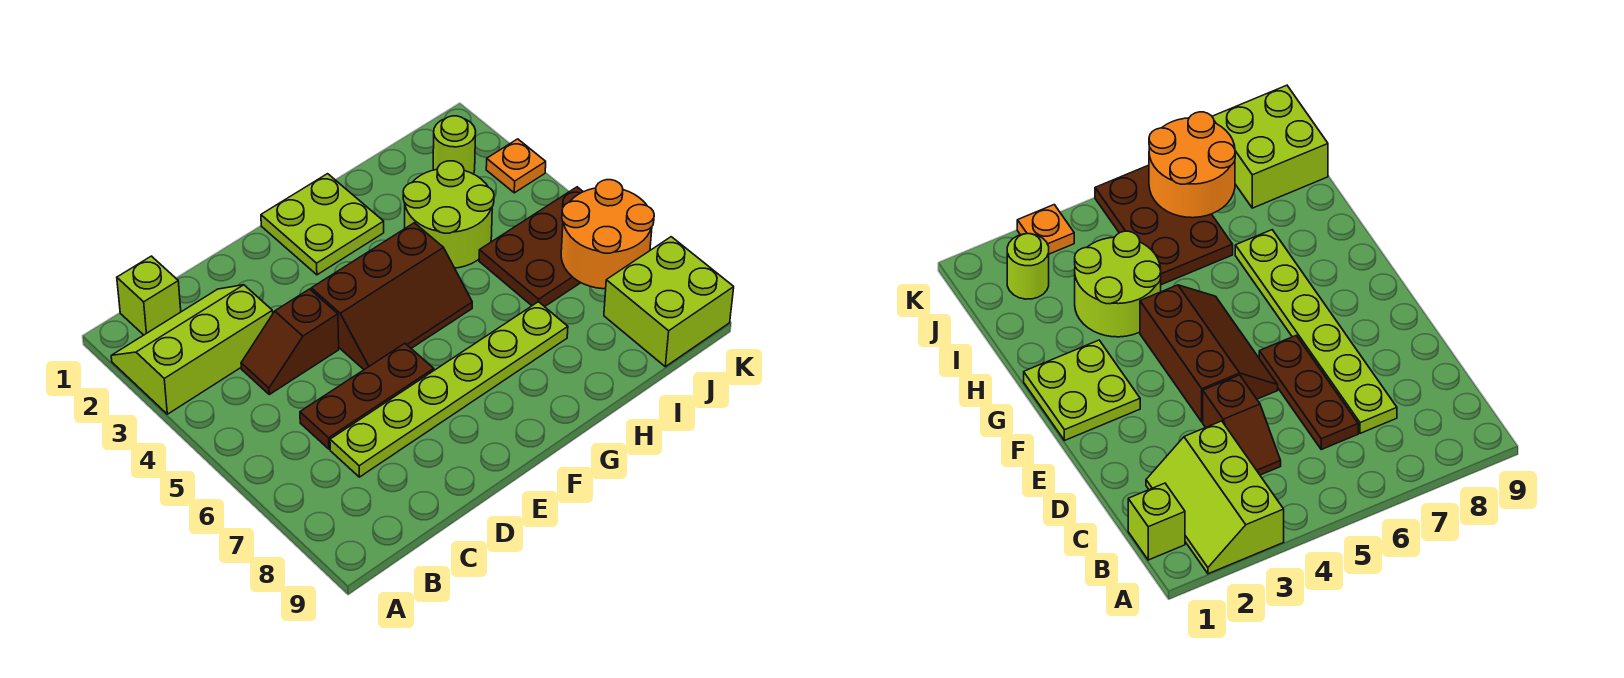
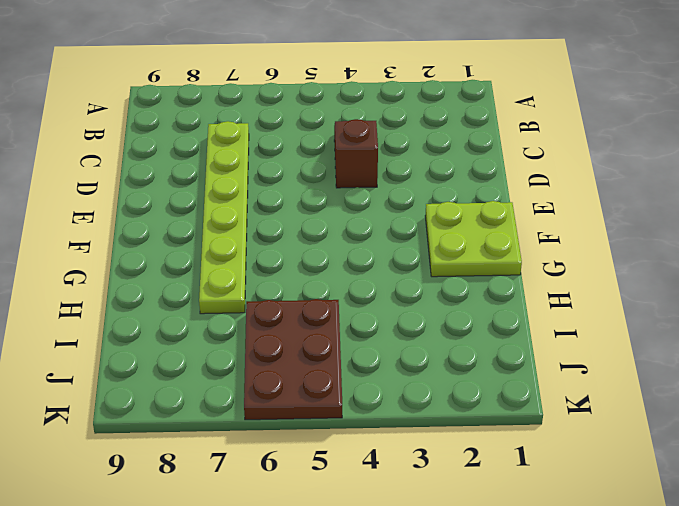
none -> lime slope A2:C3 level 1 top 3
none -> lime brick B1 level 1
none -> brown plate C6:E6 level 1

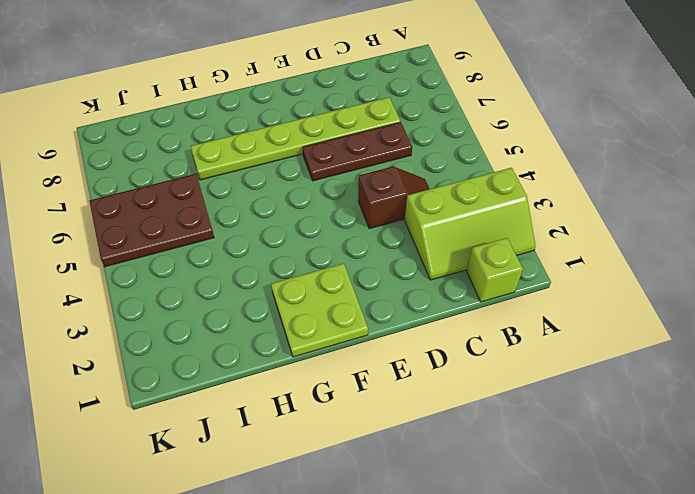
none -> brown slope E4:G5 level 1 top 4
none -> lime round brick H3:I4 level 1
none -> lime round brick J2 level 1

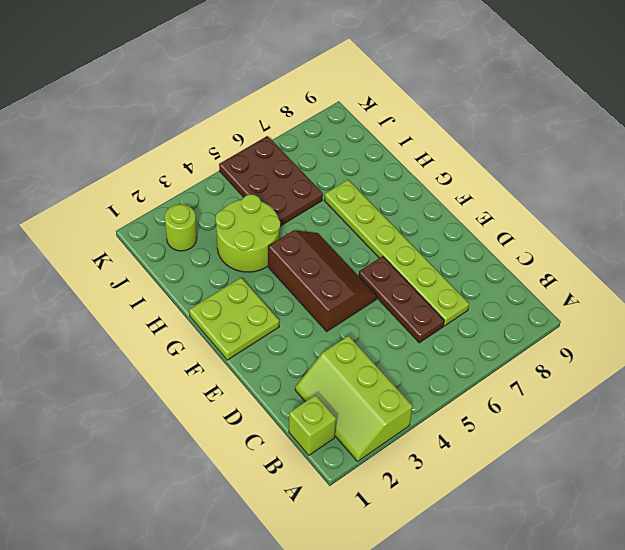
none -> brown slope C4:D4 level 1 top D
none -> lime brick J8:K9 level 1
none -> orange plate K3 level 1

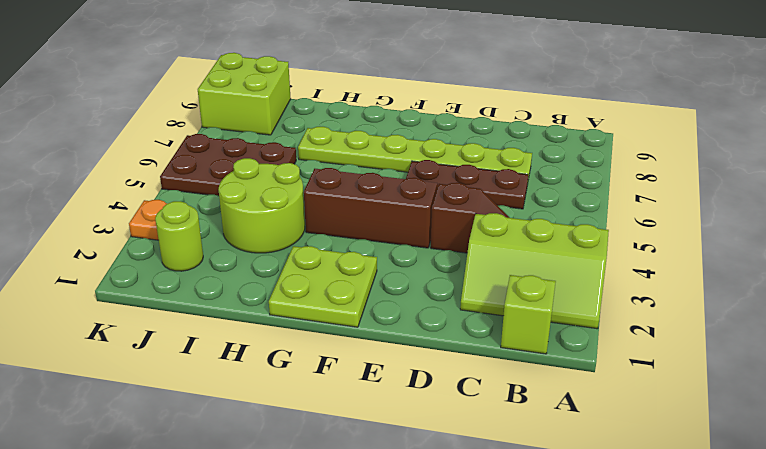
none -> orange round brick J6:K7 level 2

